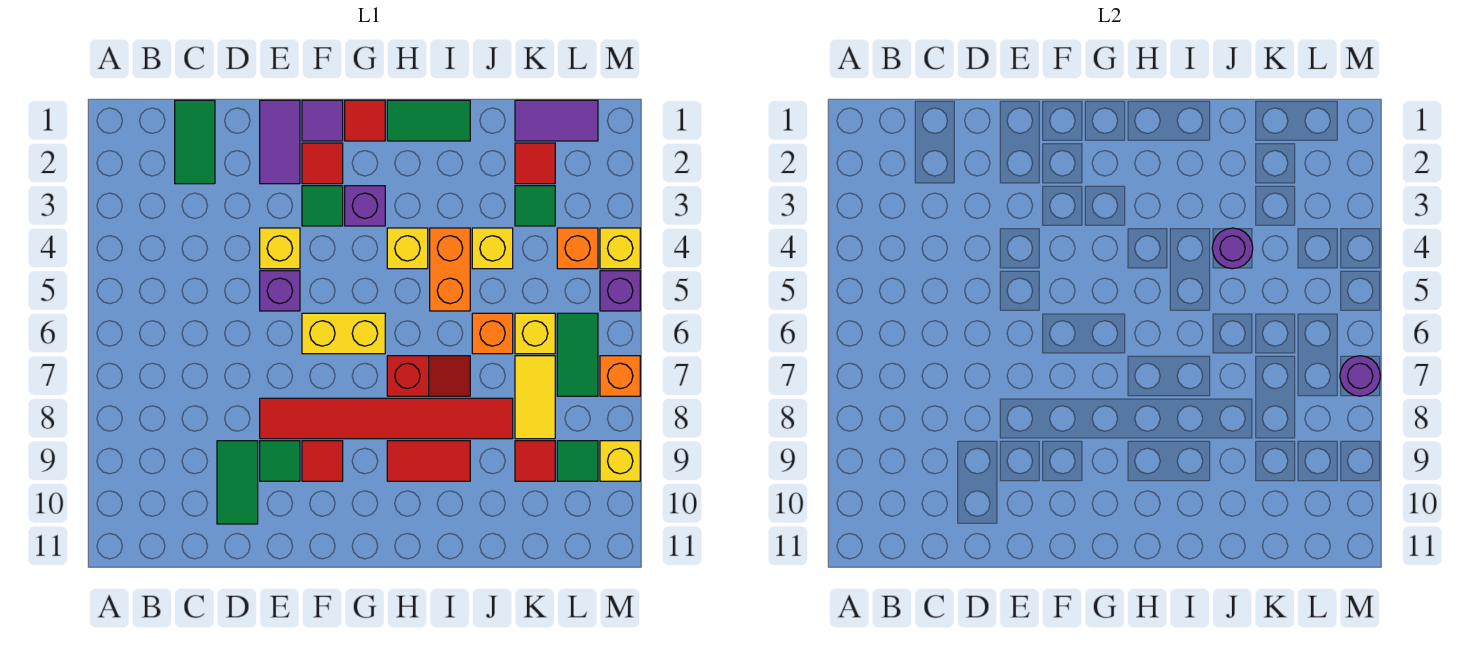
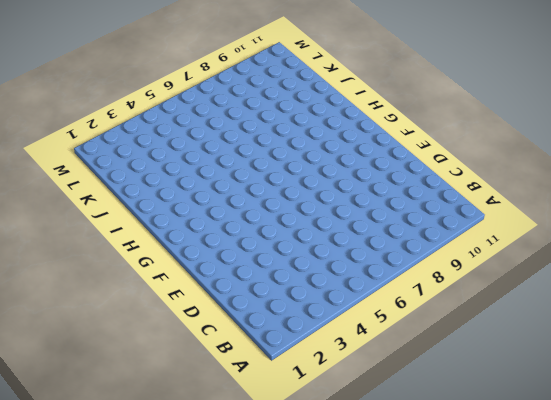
none -> green tile C1:C2 level 1
none -> green tile D9:D10 level 1
none -> purple tile E1:E2 level 1
none -> yellow brick E4 level 1

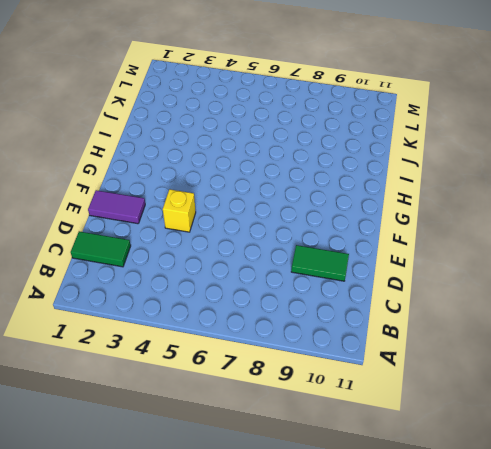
none -> purple brick E5 level 1
none -> red tile E8:J8 level 1
none -> green tile E9 level 1
none -> purple tile F1 level 1

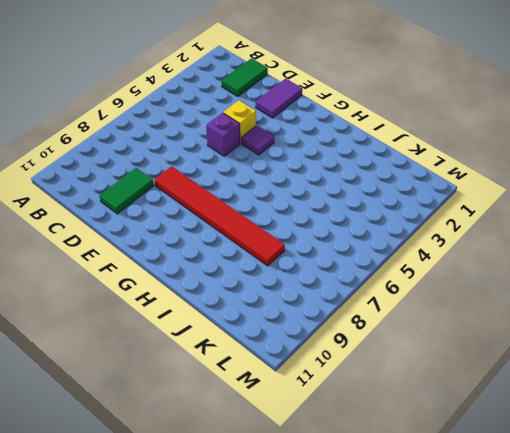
purple tile F4 level 1 -> purple tile F1 level 1
none -> green tile E9 level 1
none -> red tile F2 level 1
none -> green tile F3 level 1
none -> yellow brick F6:G6 level 1

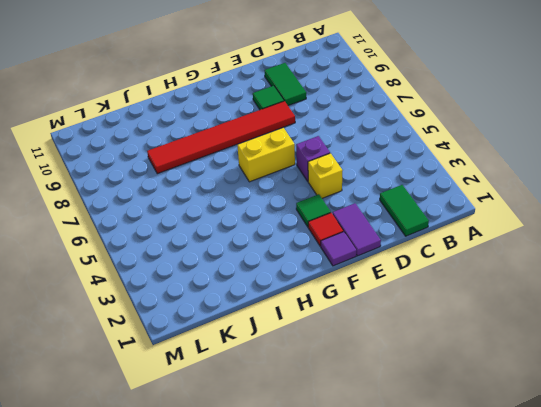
none -> red tile F9 level 1
none -> red tile G1 level 1
none -> purple brick G3 level 1
none -> green tile H1:I1 level 1

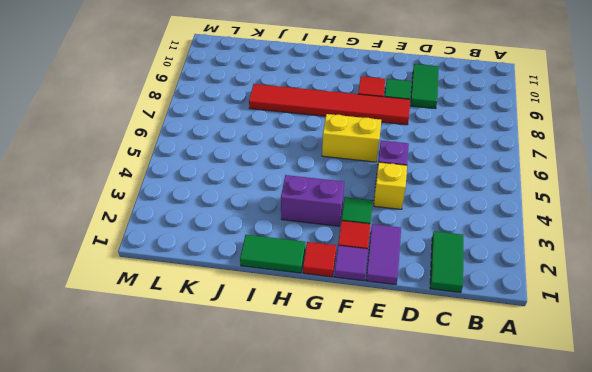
purple brick G3:H3 level 1 -> purple brick G3 level 1
none -> yellow brick H4 level 1
none -> red slope H7:I7 level 1 top H
none -> red tile H9:I9 level 1
none -> orange brick I4:I5 level 1

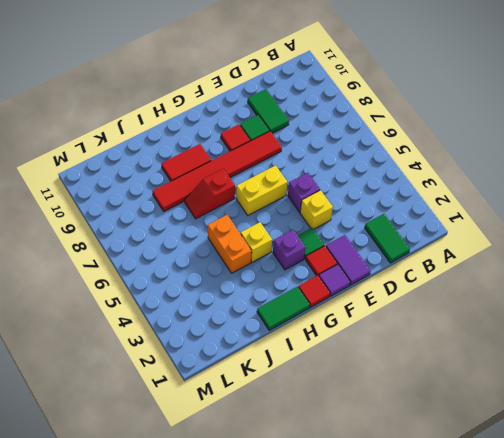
none -> yellow brick J4 level 1
none -> orange brick J6 level 1
none -> purple tile K1:L1 level 1
none -> red tile K2 level 1

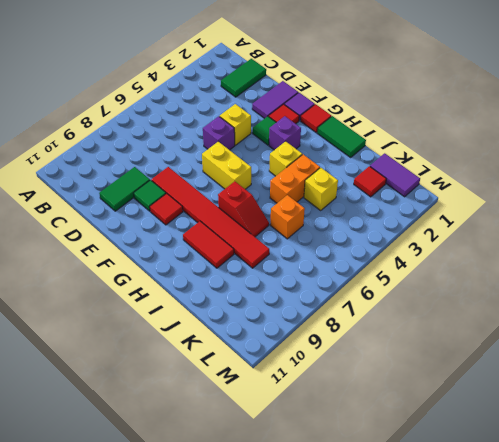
none -> green tile K3 level 1
none -> yellow brick K6 level 1
none -> yellow tile K7:K8 level 1
none -> red tile K9 level 1

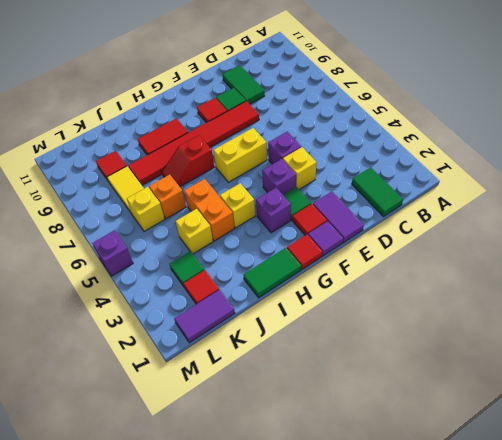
purple brick F4 level 1 -> none
none -> orange brick L4 level 1
none -> green tile L6:L7 level 1
none -> green tile L9 level 1
none -> yellow brick M4 level 1

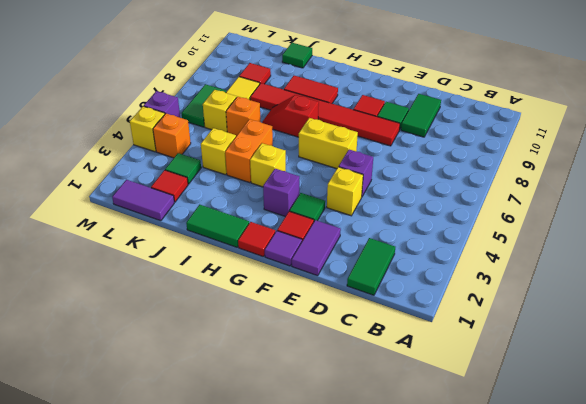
green tile J11 level 1 -> green tile L9 level 1
none -> orange brick M7 level 1
none -> yellow brick M9 level 1
none -> purple round brick J4 level 2
none -> purple round brick M7 level 2

